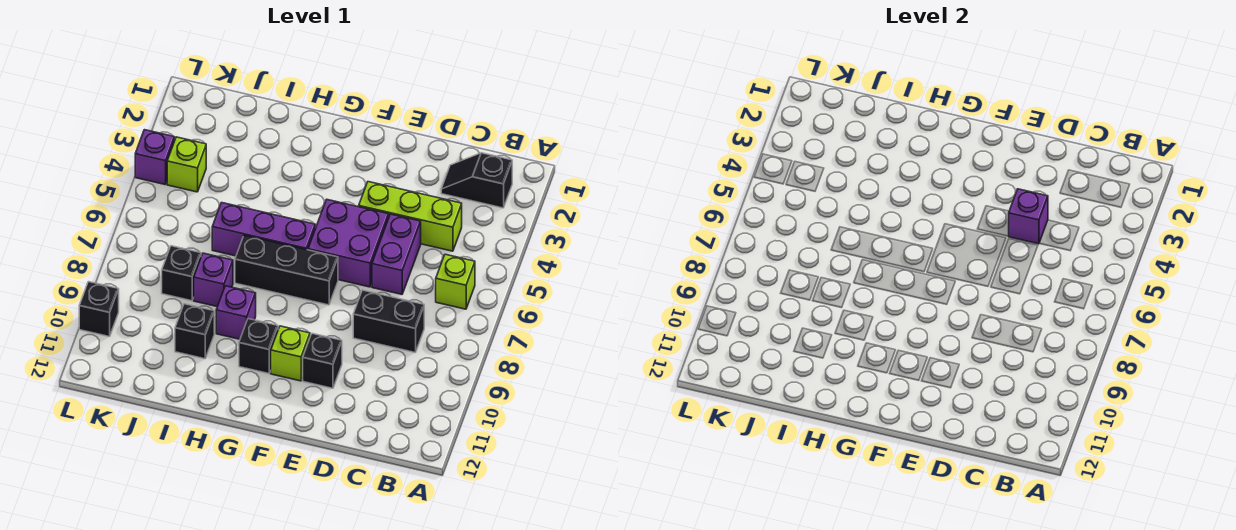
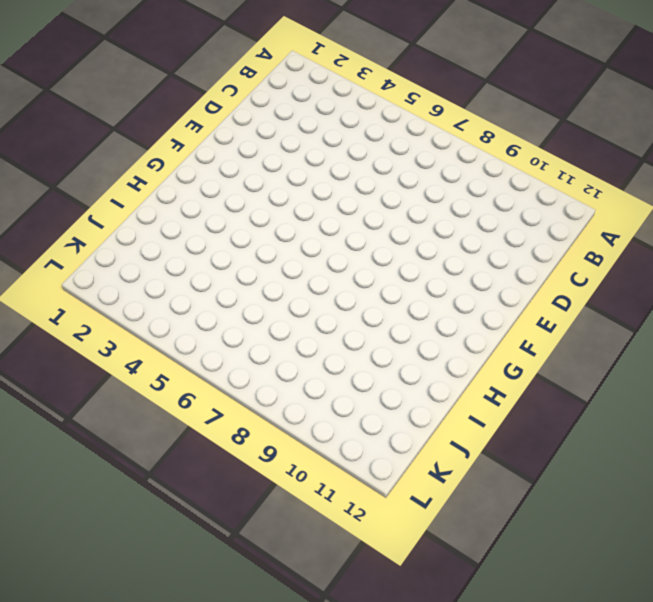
none -> black slope B2:C2 level 1 top B
none -> lime brick B6 level 1
none -> lime brick C4:E4 level 1

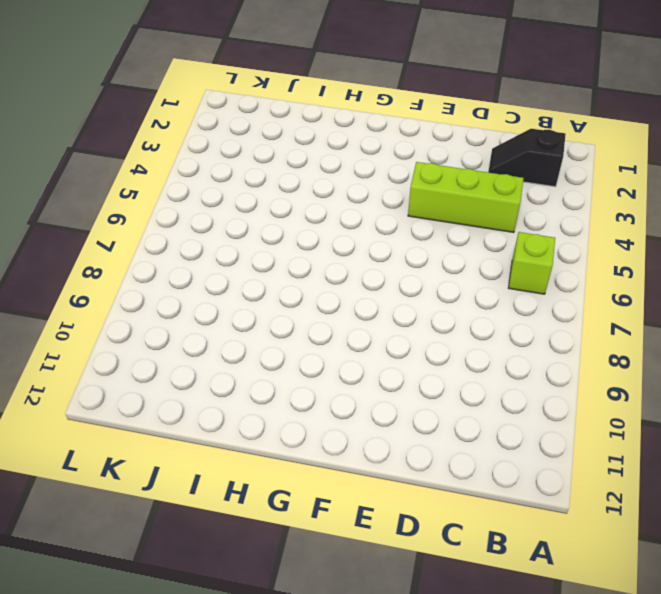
none -> black brick C8:D8 level 1
none -> purple brick D5:D6 level 1
none -> purple brick E5:F6 level 1

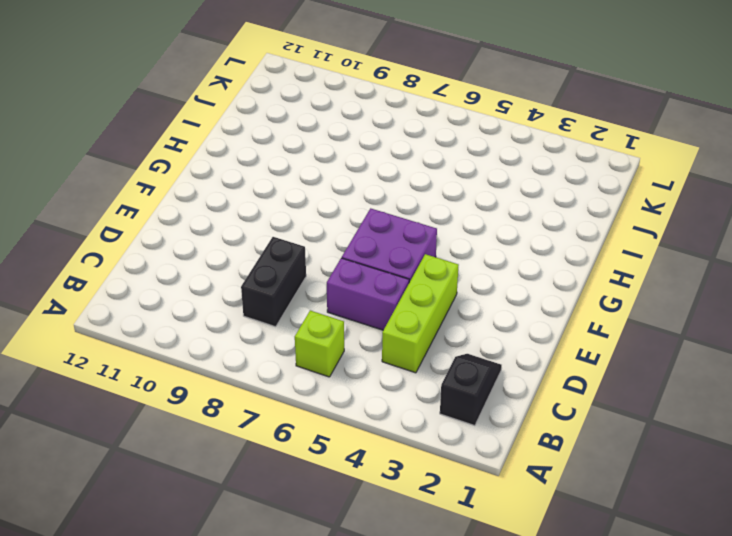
none -> black brick E10 level 1
none -> black brick F7:H7 level 1
none -> lime brick F10 level 1

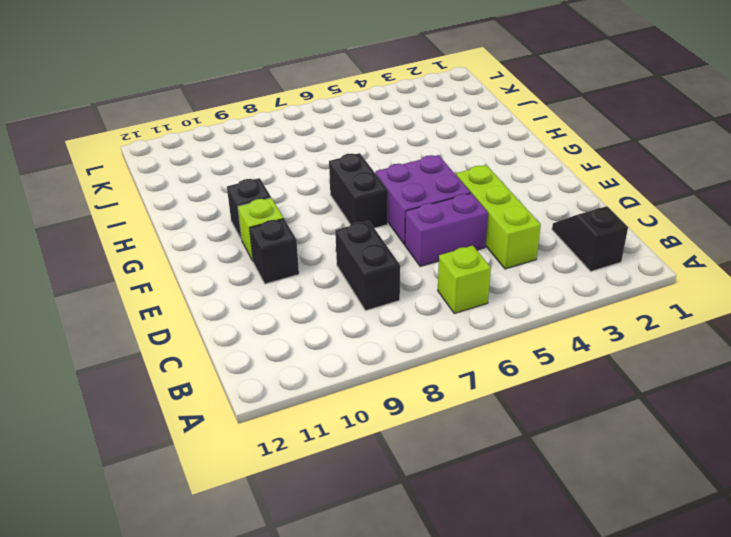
black brick F7:G7 level 1 -> black brick F7:H7 level 1
none -> purple brick G6:I6 level 1
none -> purple brick H9 level 1
none -> purple brick I8 level 1

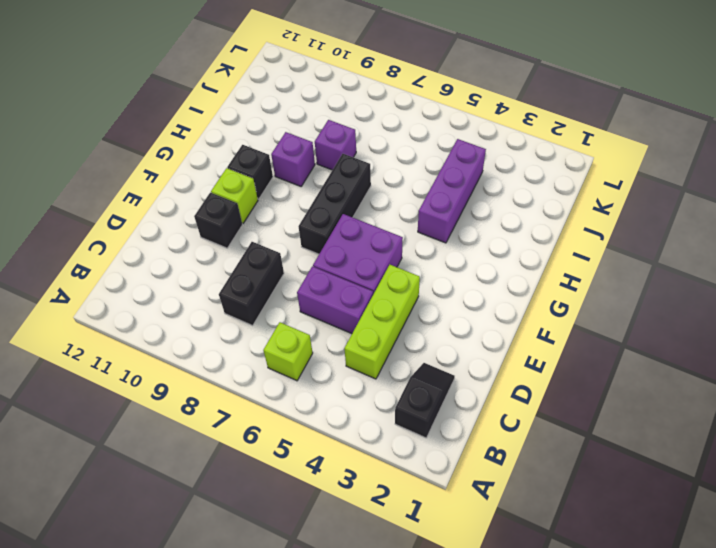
purple brick H4:J4 level 1 -> purple brick G6:I6 level 1
none -> black brick I10 level 1
none -> black brick J8 level 1
none -> lime brick K4 level 1

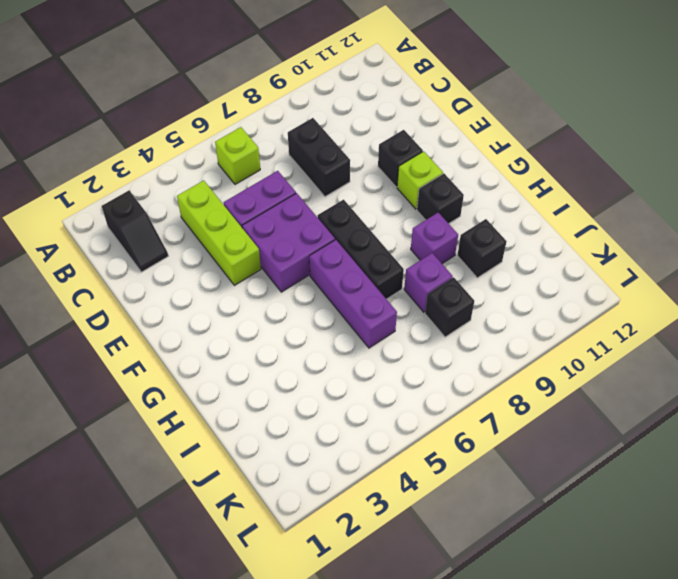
none -> lime brick K4 level 1
none -> purple brick L4 level 1
none -> black brick L10 level 1

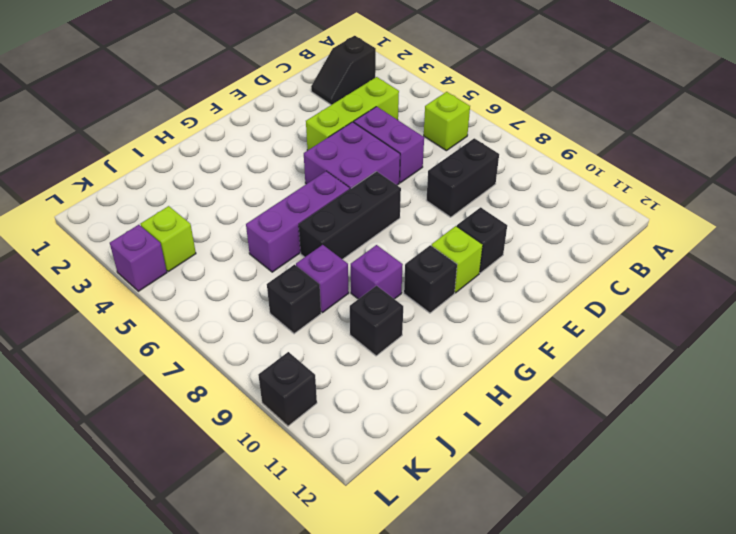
none -> purple brick D4 level 2

